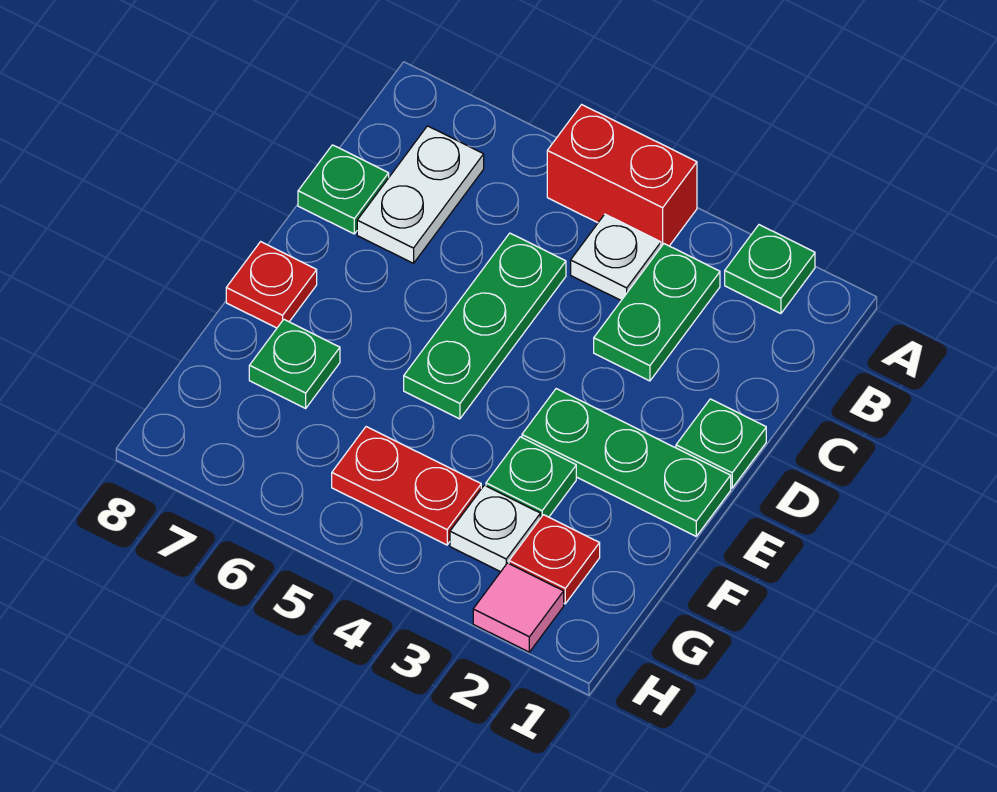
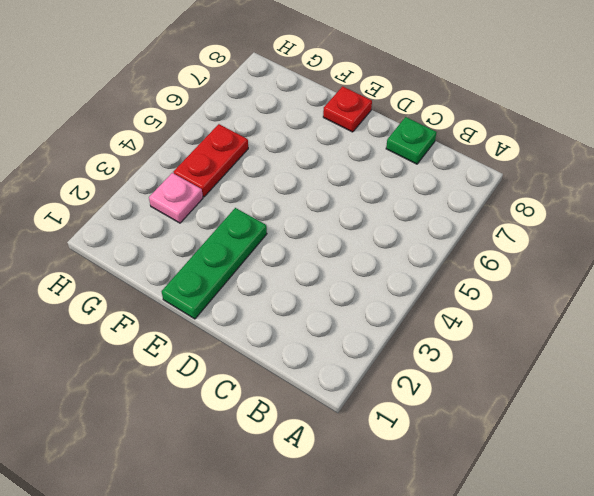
pink plate G3 level 1 -> white plate G3 level 1
none -> green plate A2 level 1
none -> red brick A4:A5 level 1
none -> green plate B3:C3 level 1

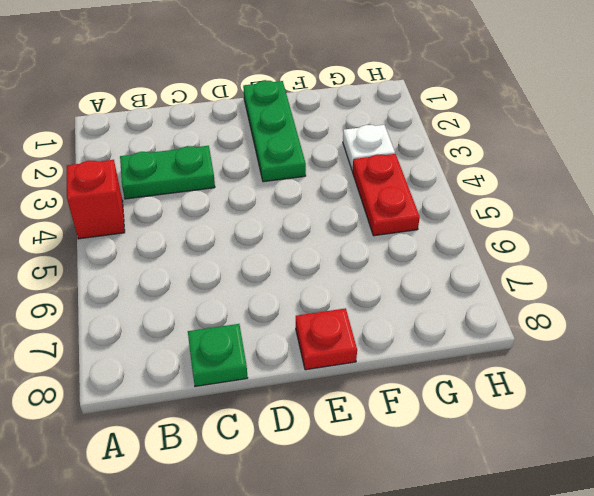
red brick A4 level 1 -> red brick A4:A5 level 1
none -> green plate A2 level 1
none -> white plate B4 level 1
none -> white plate B7:C7 level 1

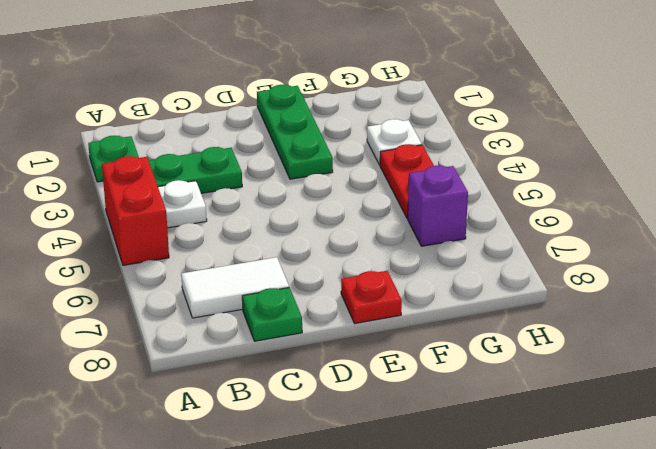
white tile B7:C7 level 1 -> white plate B7:C7 level 1
purple brick G6 level 1 -> none
none -> green plate C5:E5 level 1
none -> green plate D1 level 1
none -> green plate F3 level 1

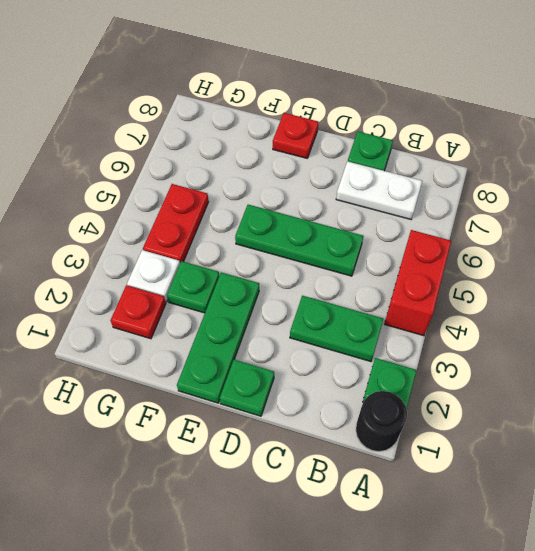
black round brick A1 level 1 -> none
none -> white plate B4 level 1
none -> green plate F7 level 1
none -> pink tile H2 level 1

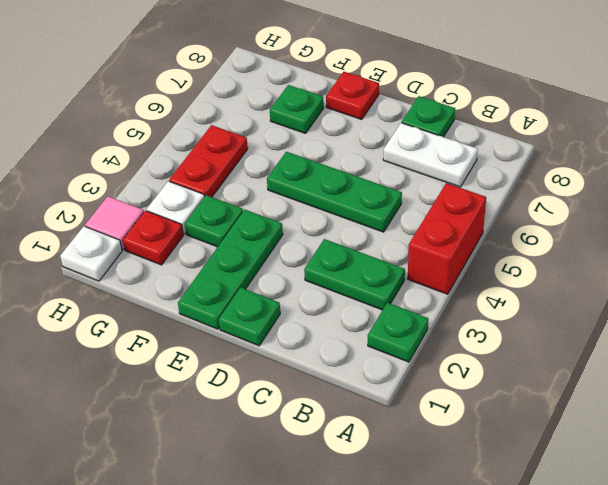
white plate H1 level 1 -> white plate B4 level 1

